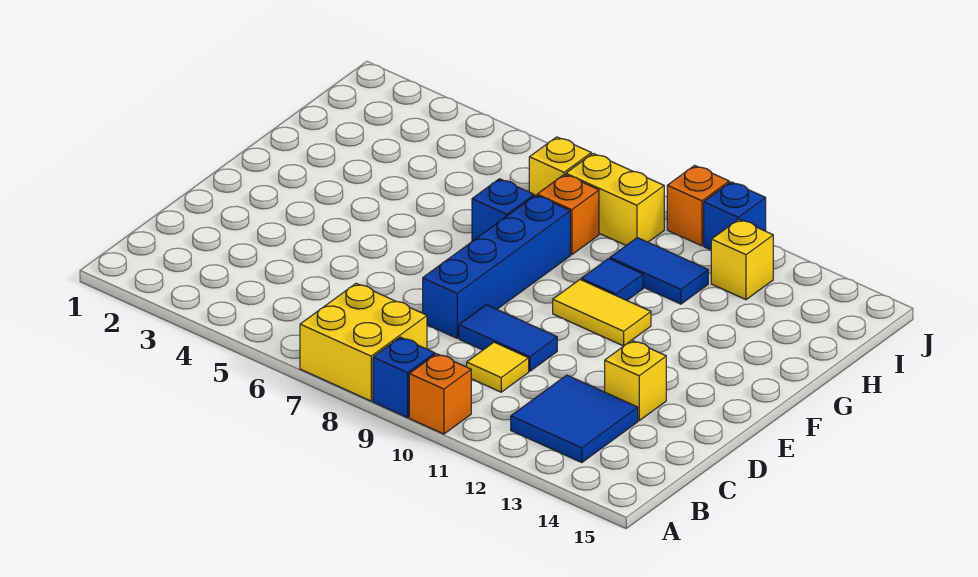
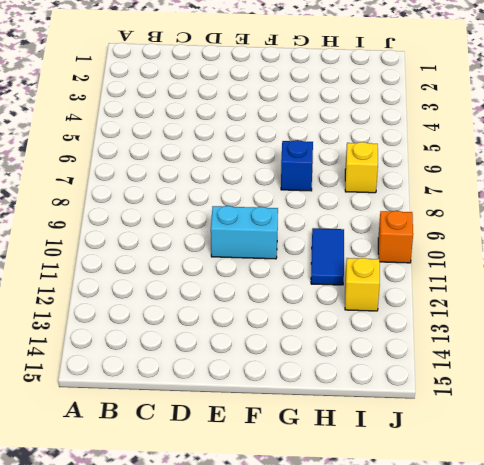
cyan brick E10:F10 level 1 -> yellow tile F10:F11 level 1
none -> yellow brick A7:B8 level 1
none -> blue brick A9 level 1
none -> orange brick A10 level 1

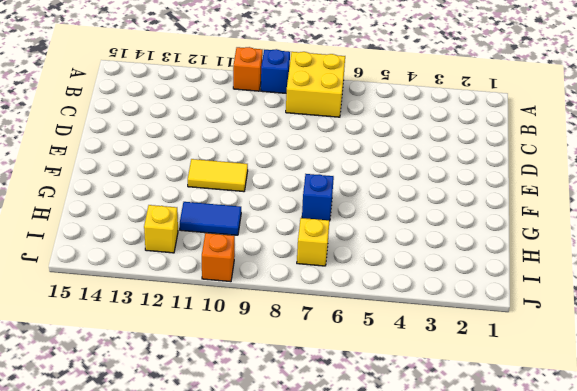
none -> blue tile B12:C13 level 1
none -> yellow tile C10 level 1
none -> blue brick D8:G8 level 1

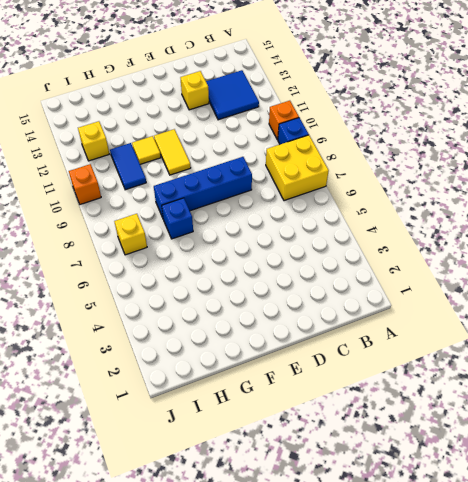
yellow tile G11 level 1 -> yellow tile C10 level 1
none -> blue tile D9:D10 level 1
none -> blue tile G10 level 1
none -> orange brick H8 level 1

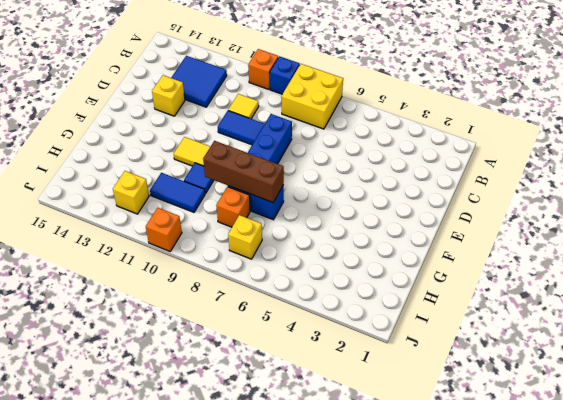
brown brick G7:G9 level 2 -> none
none -> yellow brick I8:I9 level 1
none -> blue brick J11 level 1

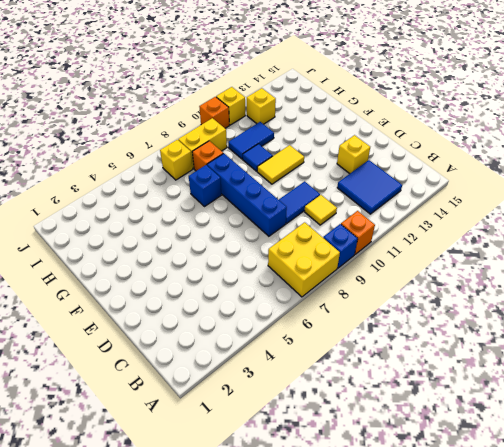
yellow brick J11 level 1 -> blue brick J11 level 1

